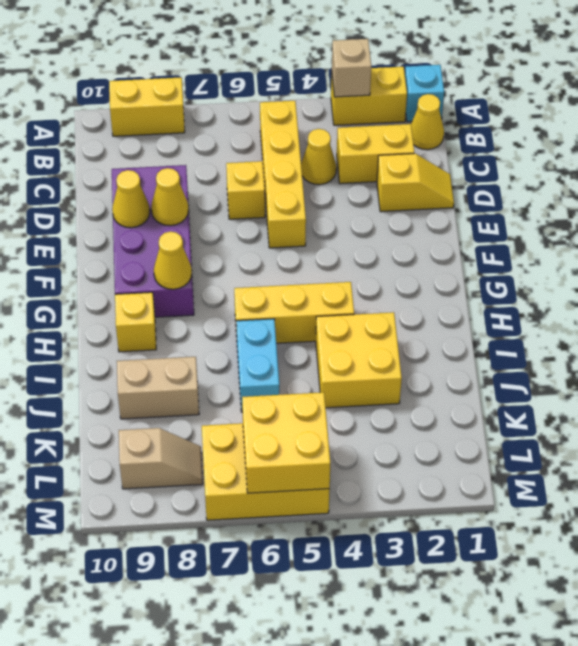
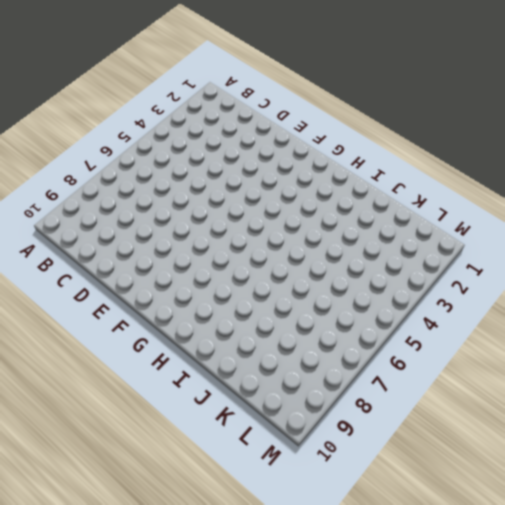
none -> cyan brick A1 level 1
none -> yellow brick A2:A3 level 1
none -> yellow brick A8:A9 level 1

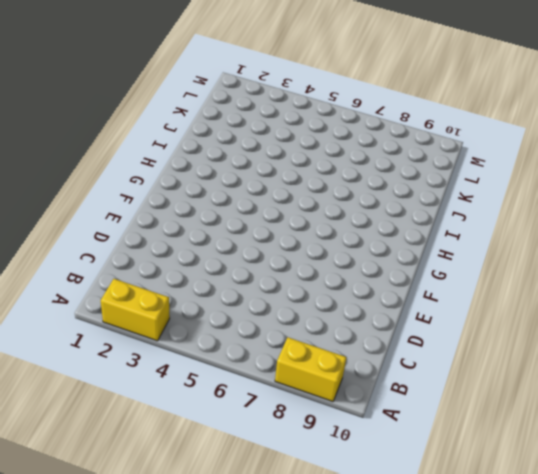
none -> cyan brick A1 level 1
none -> yellow cone B1 level 1
none -> yellow brick B5:E5 level 1

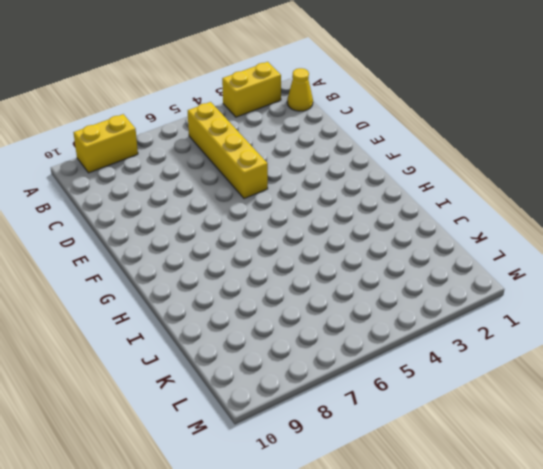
none -> cyan brick A1 level 1
none -> yellow brick C2:C3 level 1
none -> yellow cone C4 level 1

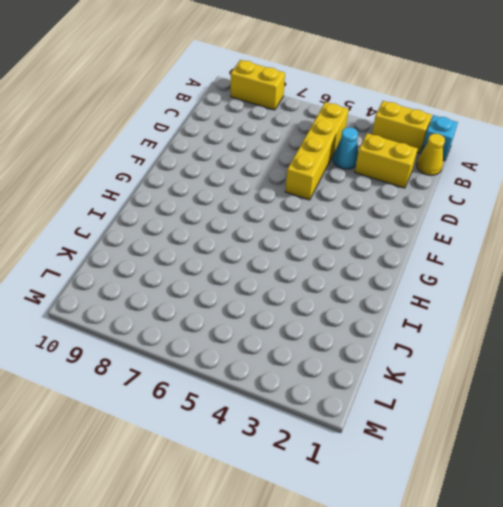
cyan cone C4 level 1 -> yellow cone C4 level 1
none -> yellow slope D1:D2 level 1 top 2
none -> yellow brick D6 level 1
none -> purple brick D8:G9 level 1

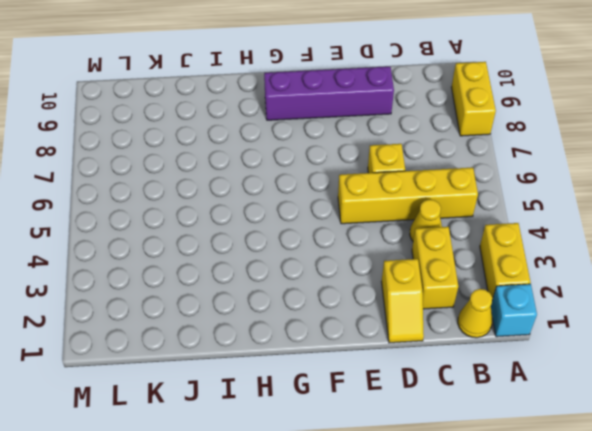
purple brick D9:G9 level 1 -> purple brick D8:G9 level 1
none -> yellow brick H4:H6 level 1
none -> yellow brick H9 level 1
none -> yellow brick I3:J4 level 1

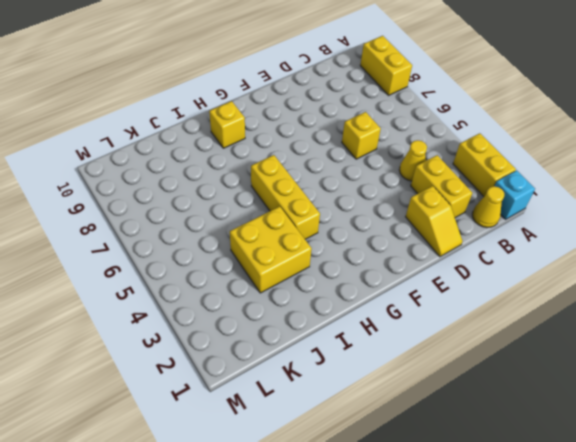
none -> yellow brick B5:E5 level 1
none -> purple brick D8:G9 level 1
none -> cyan brick I6:J6 level 1

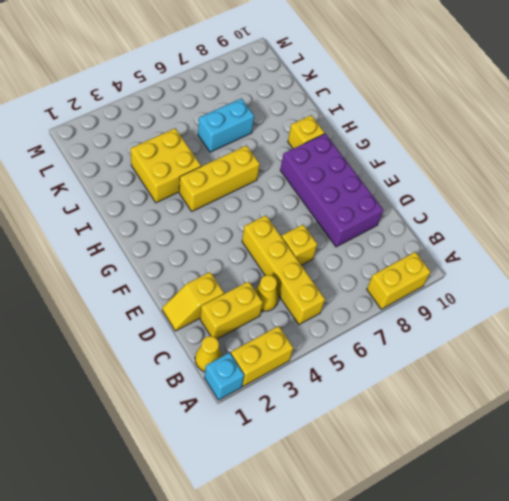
cyan brick J6:J7 level 1 -> cyan brick I6:J6 level 1
none -> tan brick J8:J9 level 1
none -> yellow brick L5:M7 level 1
none -> tan slope L8:L9 level 1 top 9

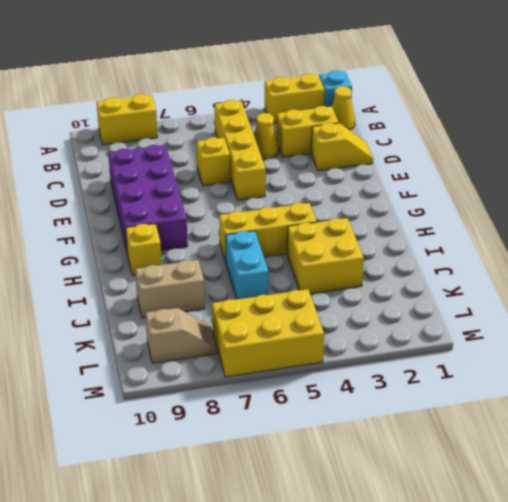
none -> tan brick A3 level 2
none -> yellow cone E8 level 2
none -> yellow cone E9 level 2

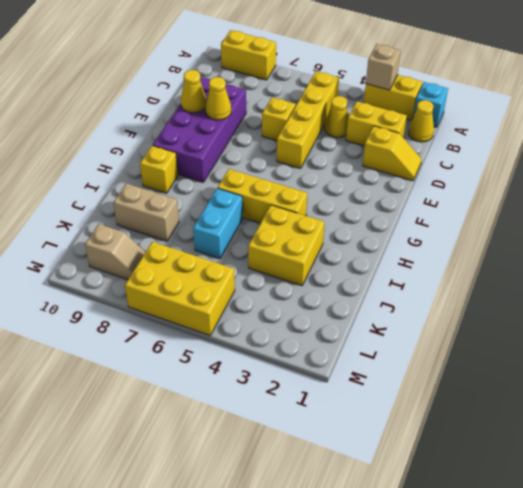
none -> yellow cone G8 level 2
none -> yellow brick L5:M6 level 2

